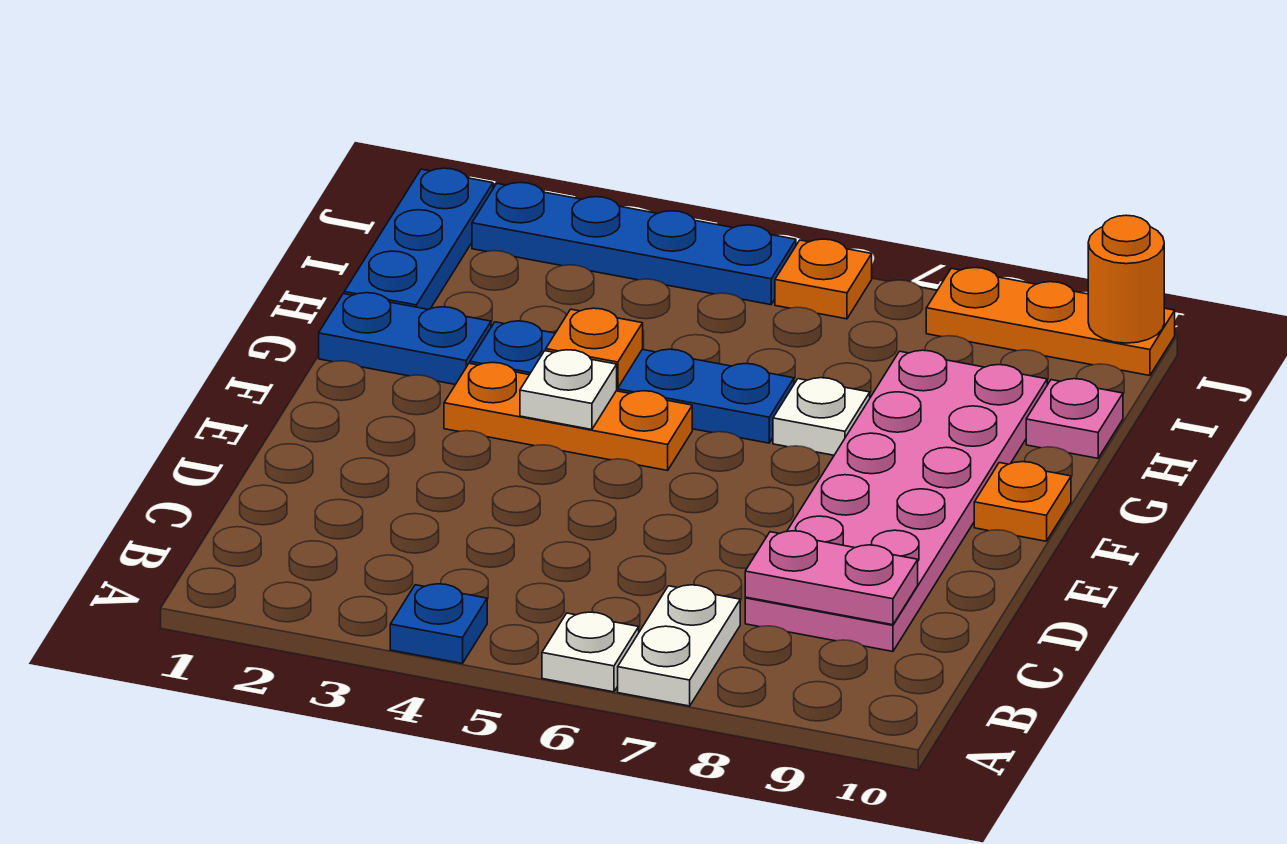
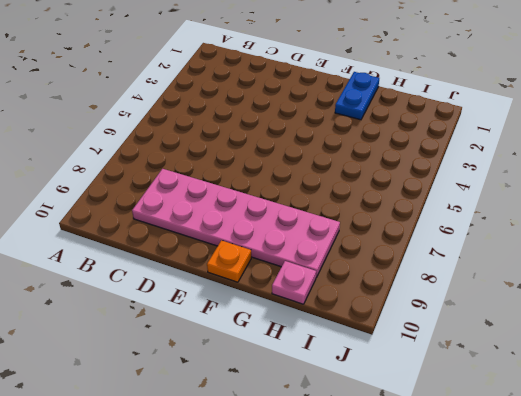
none -> blue plate A4 level 1
none -> white plate A6 level 1
none -> white plate A7:B7 level 1

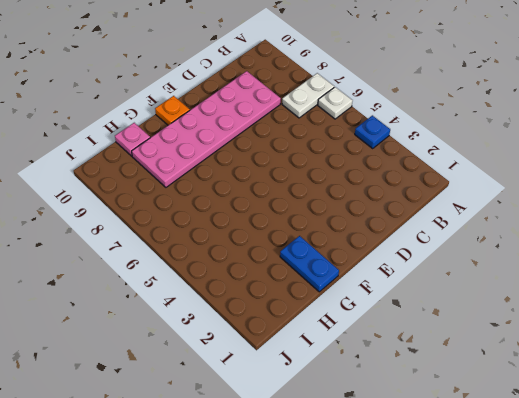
none -> orange plate F3:F5 level 1
none -> blue plate G3:G6 level 1
none -> white plate G7 level 1

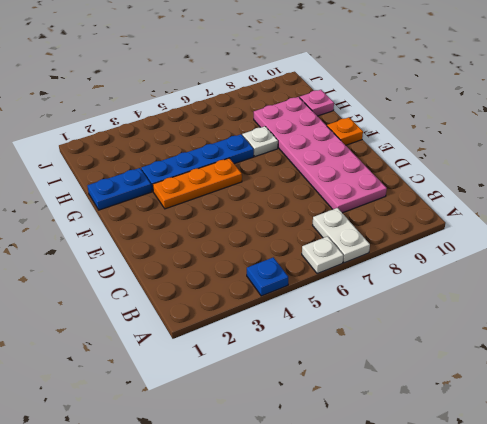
none -> blue plate H1:J1 level 1
none -> blue plate J2:J5 level 1
none -> orange plate J6 level 1

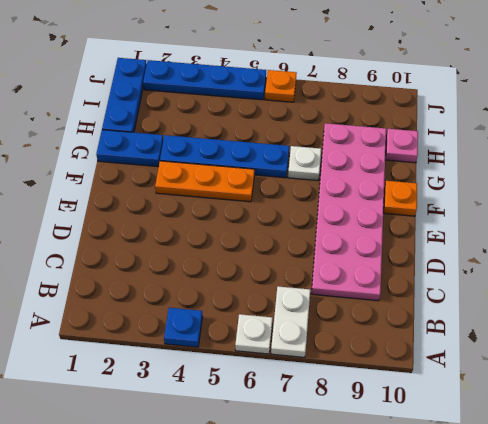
none -> orange plate J8:J10 level 1
none -> pink plate C8:C9 level 2
none -> white plate F4 level 2

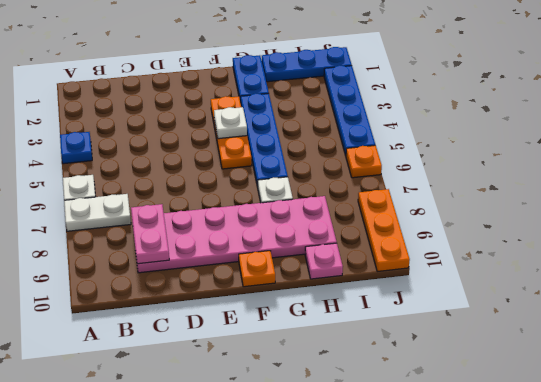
none -> orange plate G4 level 2
none -> orange round brick J10 level 2

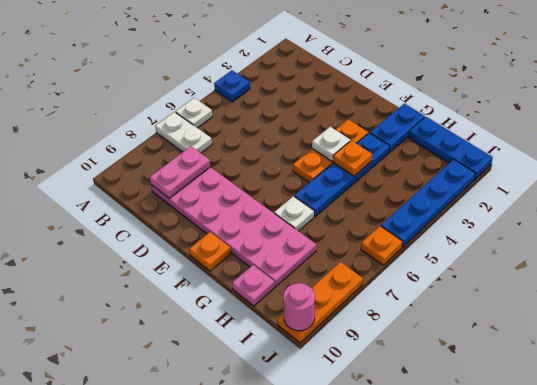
pink round brick J10 level 2 -> orange round brick J10 level 2

